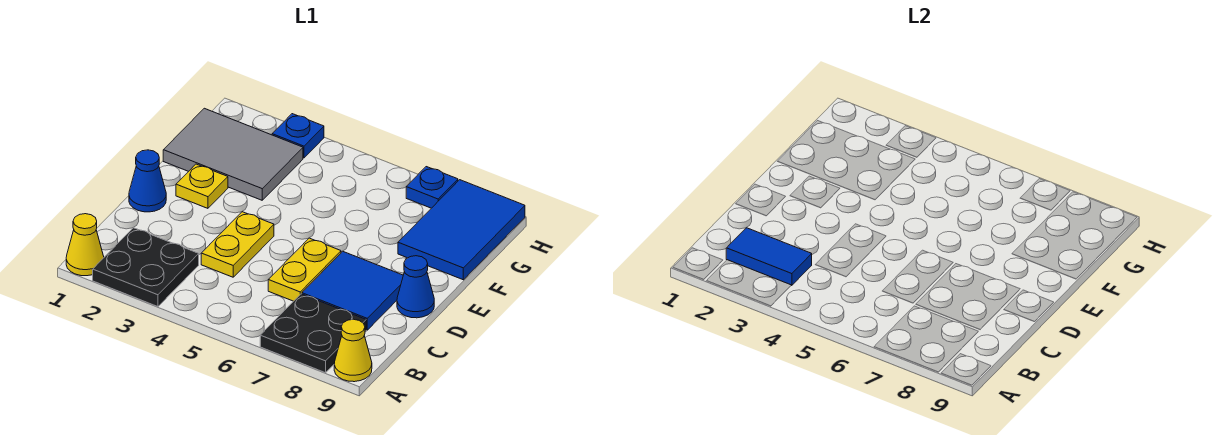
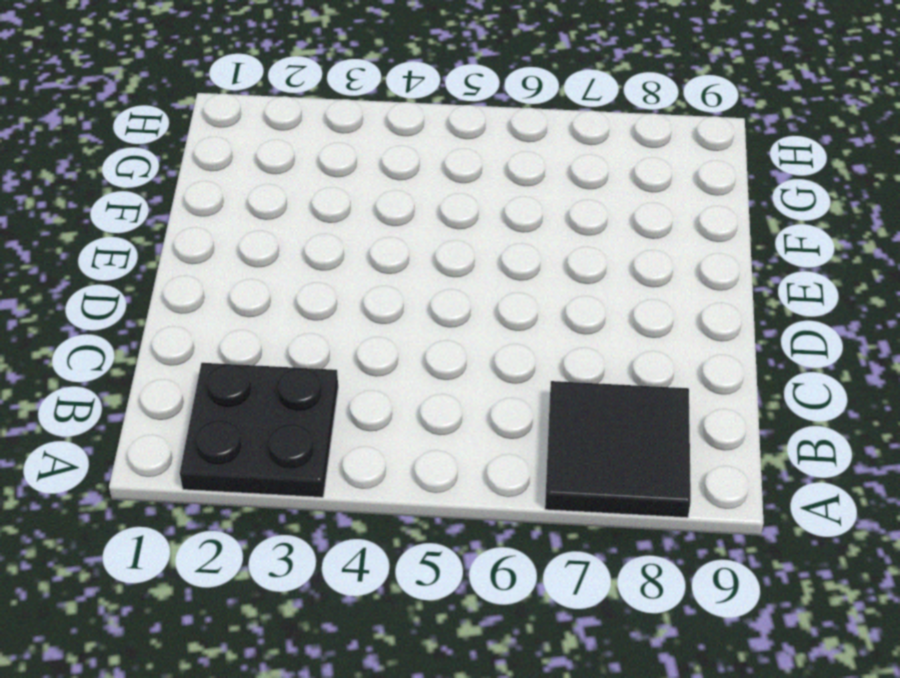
black tile A7:B8 level 1 -> black plate A7:B8 level 1
none -> yellow cone A1 level 1
none -> yellow cone A9 level 1
none -> yellow plate C4:D4 level 1

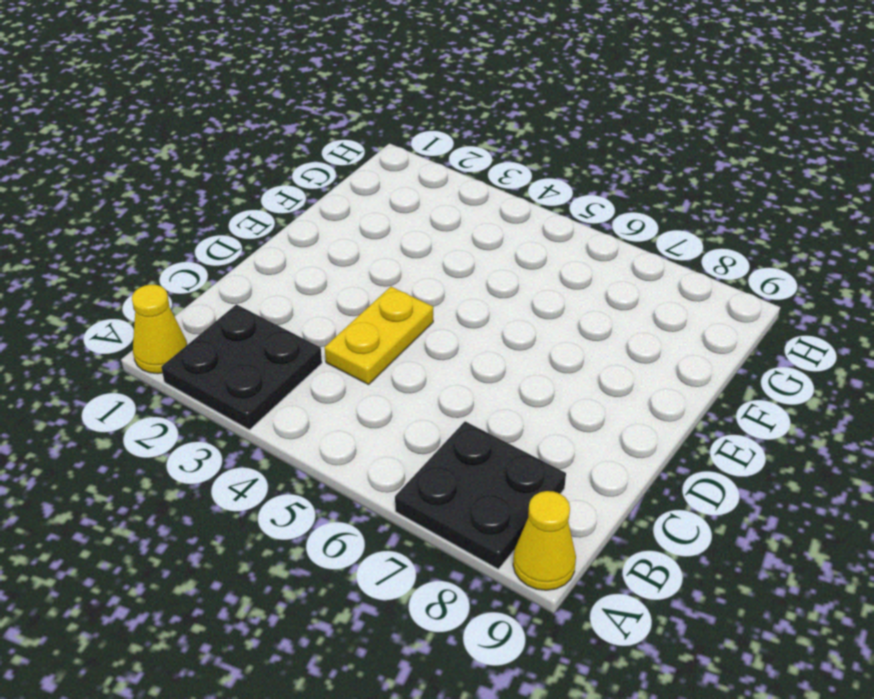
none -> yellow plate C6:D6 level 1
none -> blue tile C7:D8 level 1
none -> blue cone D1 level 1

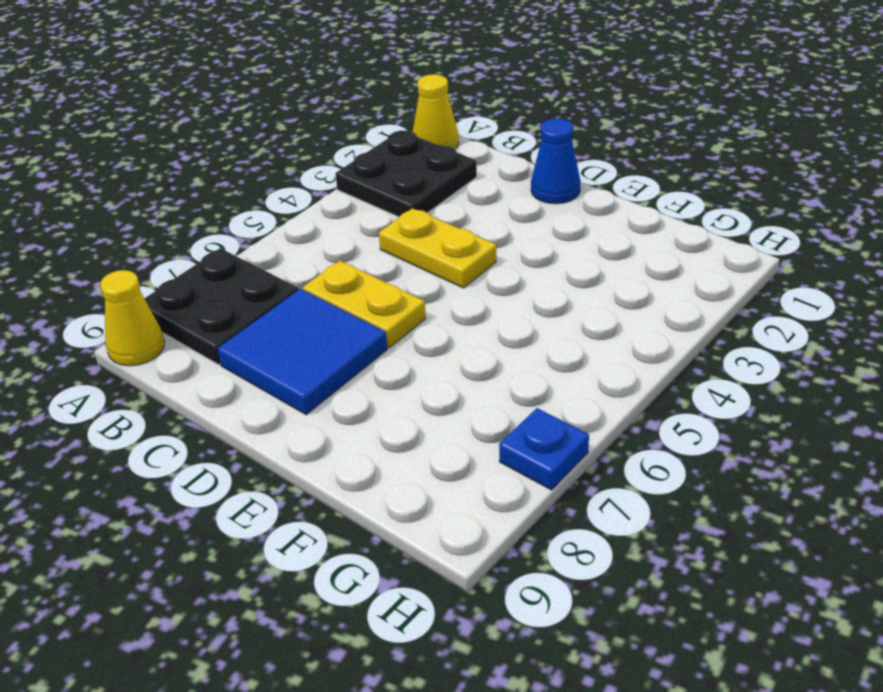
none -> blue cone D9 level 1
none -> yellow plate E2 level 1
none -> grey tile F1:G3 level 1

